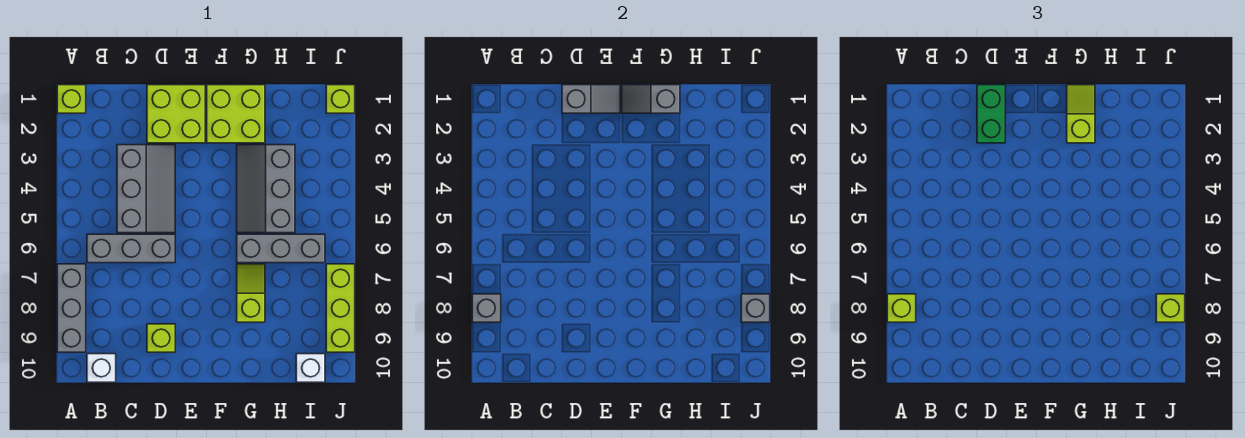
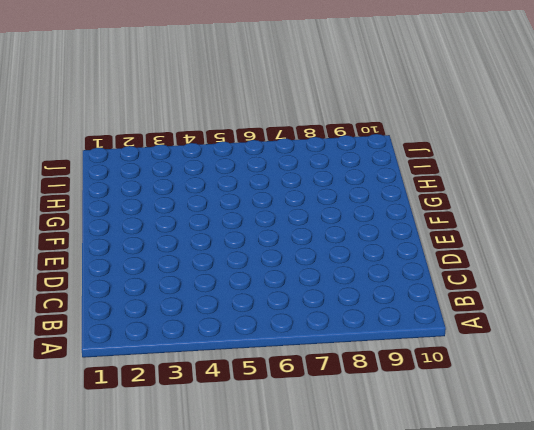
none -> lime brick A1 level 1
none -> grey brick A7:A9 level 1
none -> grey brick B6:D6 level 1

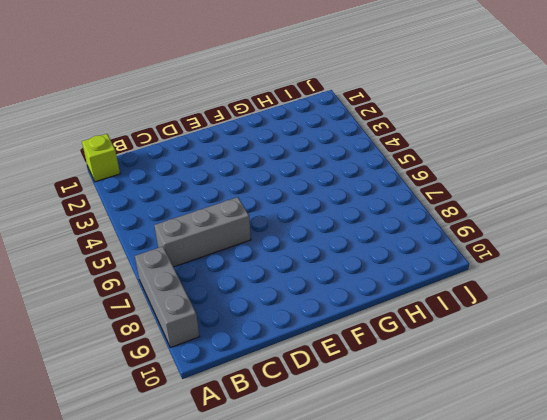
none -> white brick B10 level 1
none -> grey slope C3:D5 level 1 top C
none -> lime brick D1:E2 level 1

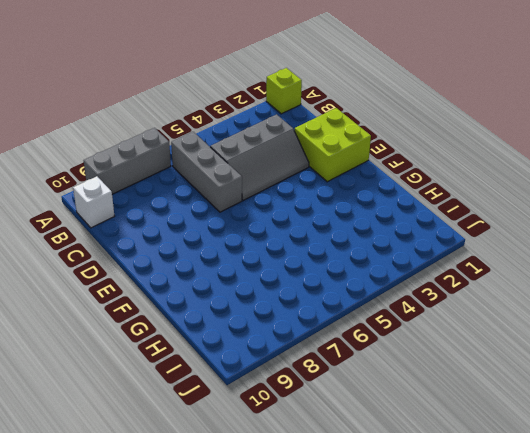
none -> lime brick D9 level 1
none -> lime brick F1:G2 level 1
none -> grey slope G3:H5 level 1 top H

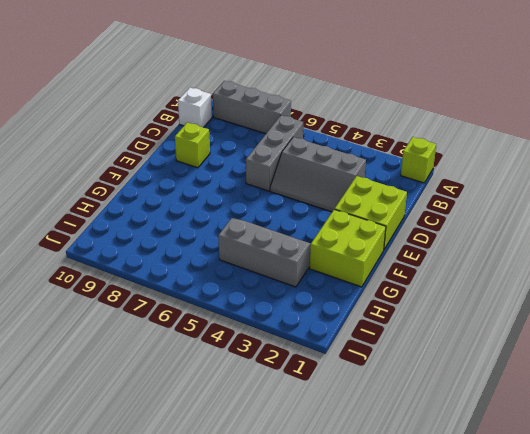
none -> grey brick G6:I6 level 1
none -> lime slope G7:G8 level 1 top 8
none -> white brick I10 level 1

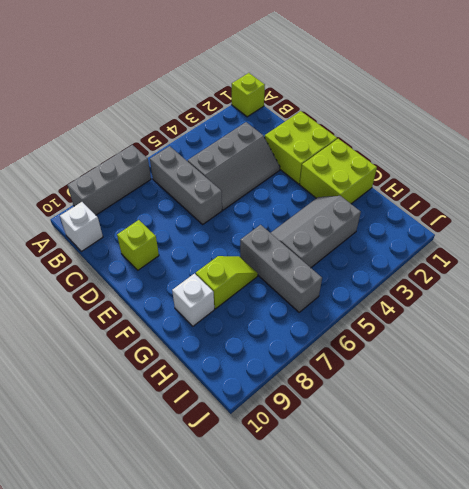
white brick G9 level 1 -> white brick I10 level 1
none -> lime brick J1 level 1
none -> lime brick J7:J9 level 1
none -> grey brick A8 level 2

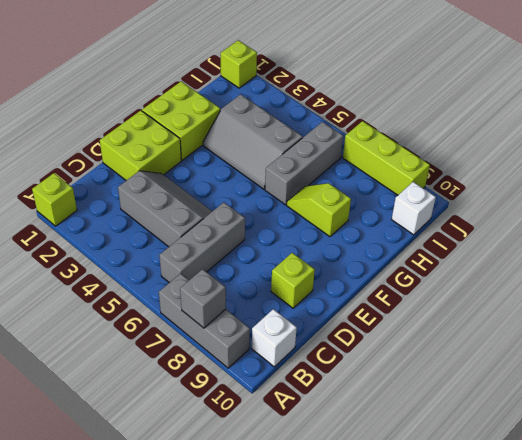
none -> grey slope D1:E1 level 2 top D
none -> grey slope F1:G1 level 2 top G
none -> grey brick J8 level 2

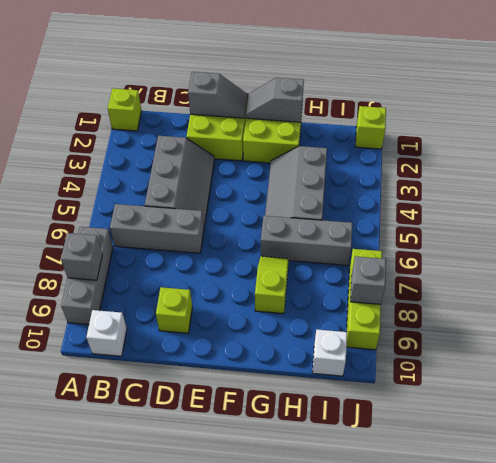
none -> lime brick A8 level 3
none -> green brick D1:D2 level 3
none -> lime slope G1:G2 level 3 top 2

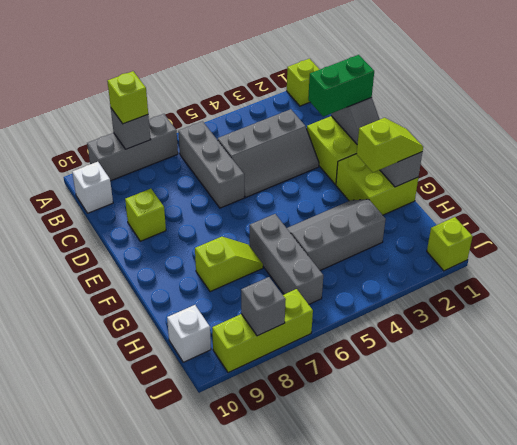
none -> lime brick J8 level 3

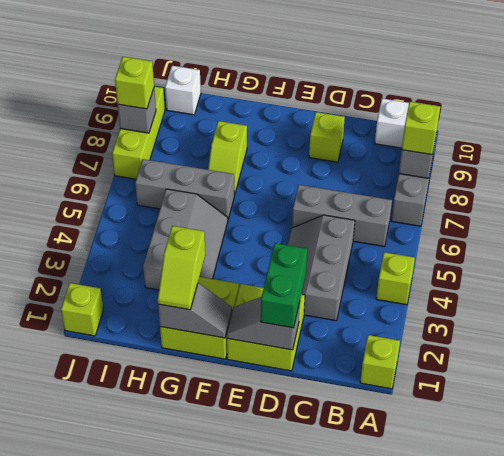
lime brick A4 level 1 -> none

